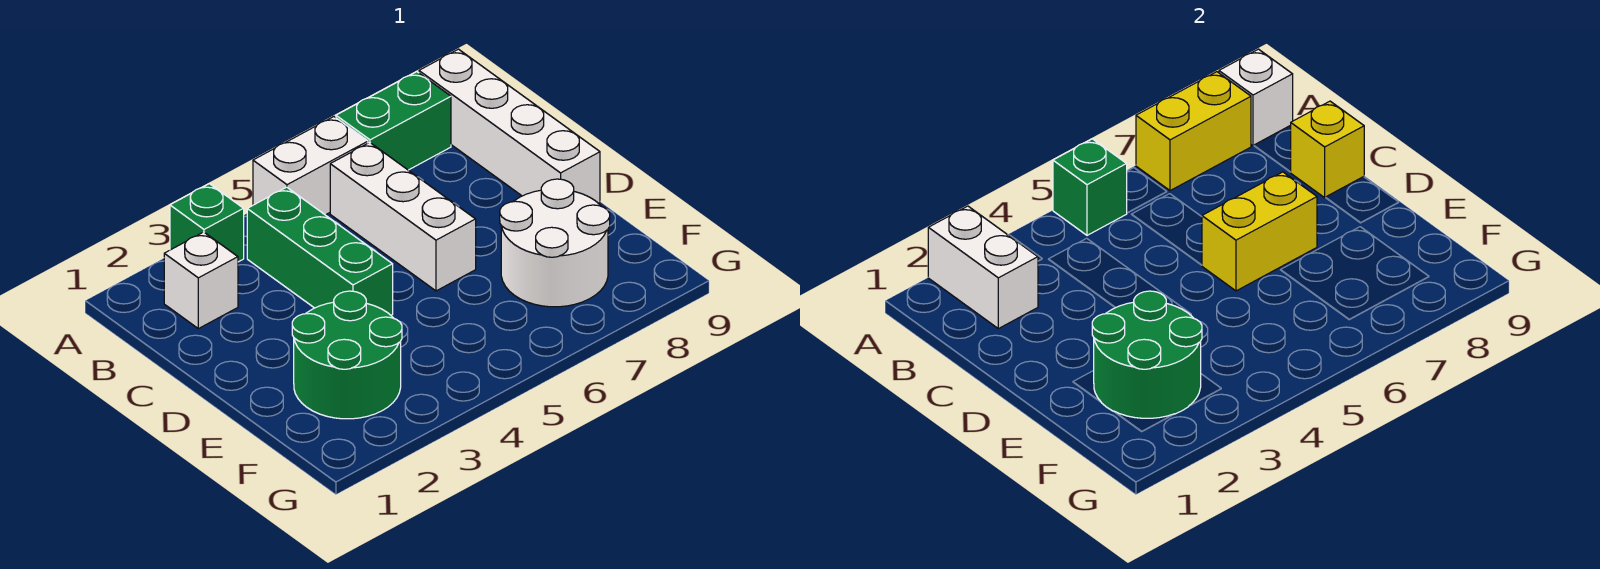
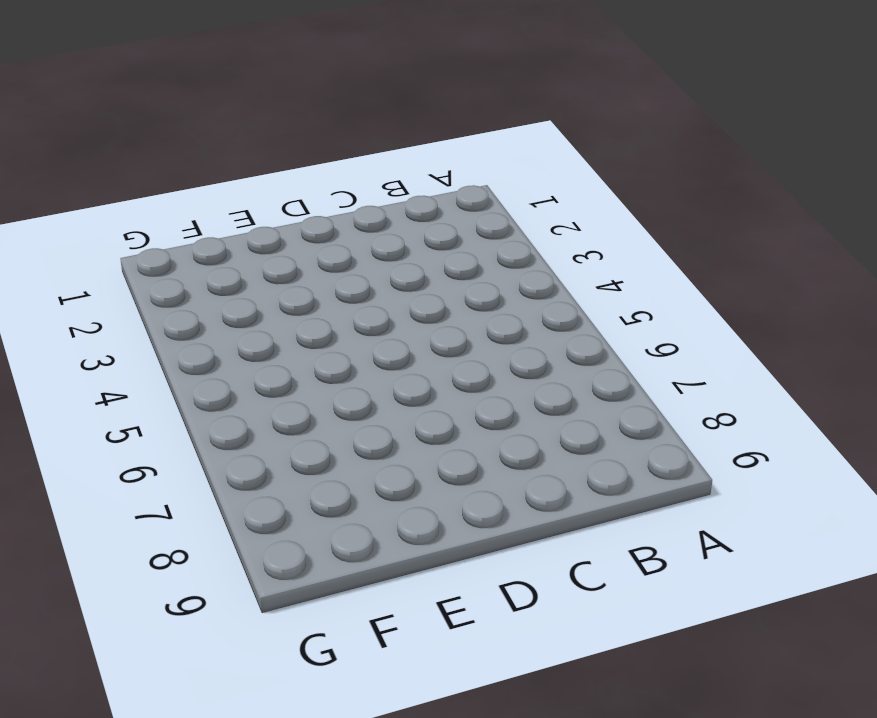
none -> green brick A3 level 1
none -> white brick A5:A6 level 1
none -> green brick A7:A8 level 1

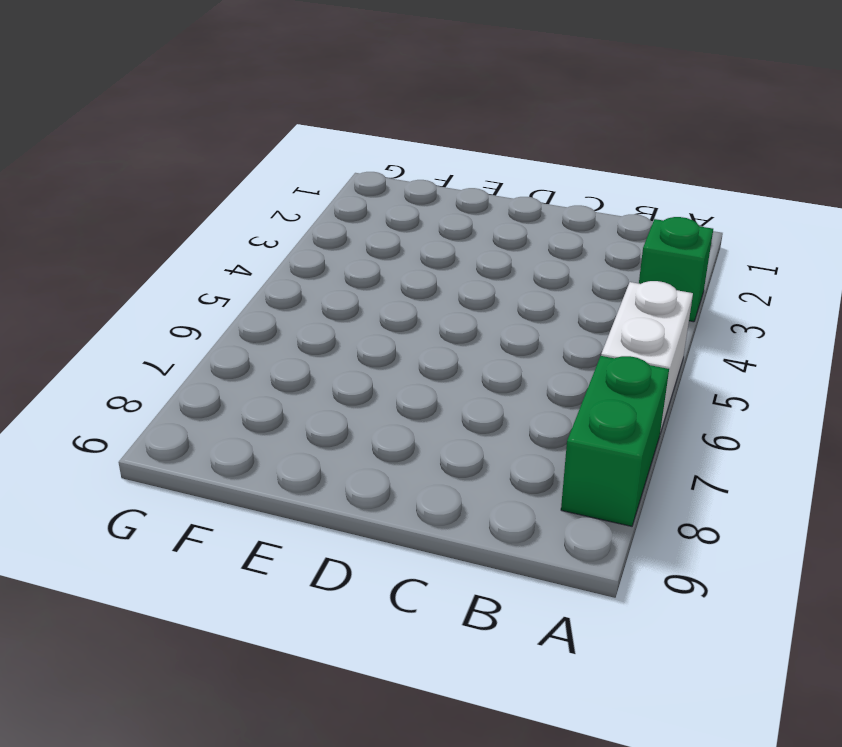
none -> white brick A9:D9 level 1
none -> white brick B2 level 1
none -> green brick B4:D4 level 1

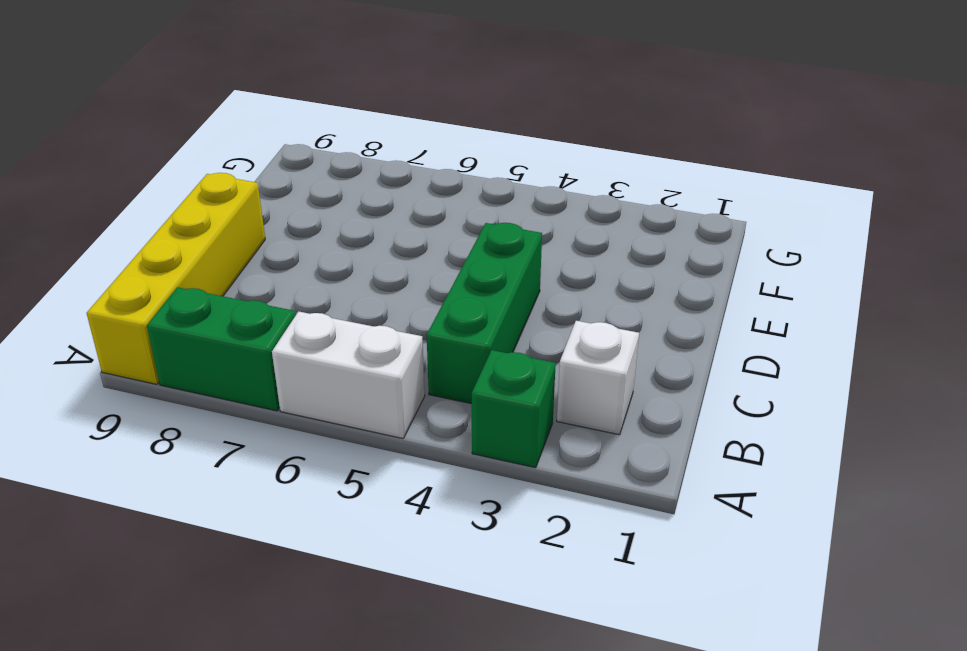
yellow brick A9:D9 level 1 -> white brick A9:D9 level 1
none -> white brick B6:D6 level 1
none -> green round brick E2:F3 level 1
none -> white round brick E7:F8 level 1

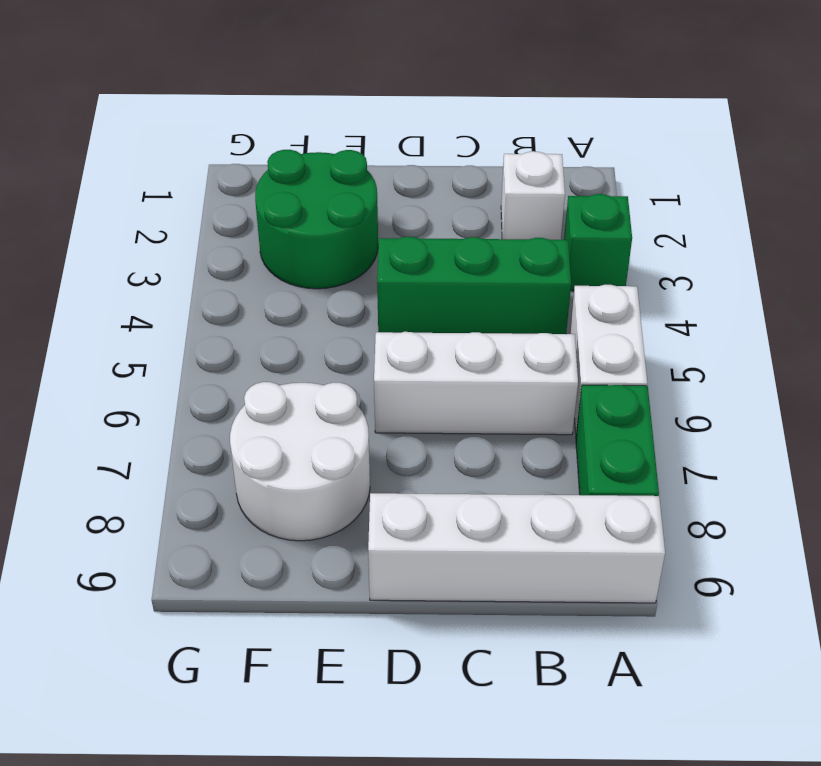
none -> white brick A2:B2 level 2
none -> green brick A5 level 2
none -> yellow brick A7:A8 level 2

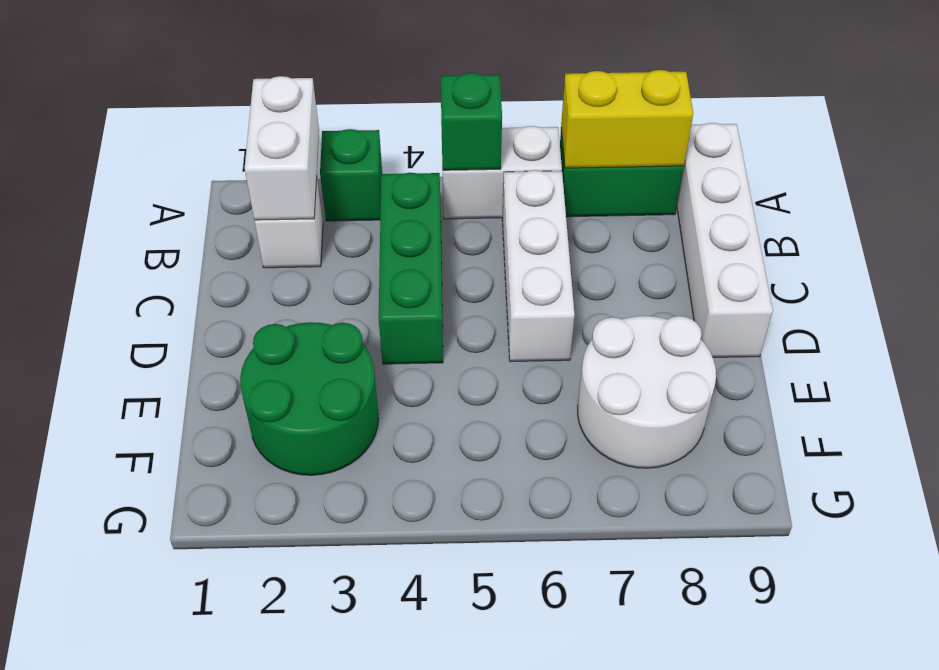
none -> white brick A9 level 2
none -> yellow brick C9 level 2
none -> yellow brick D6:D7 level 2

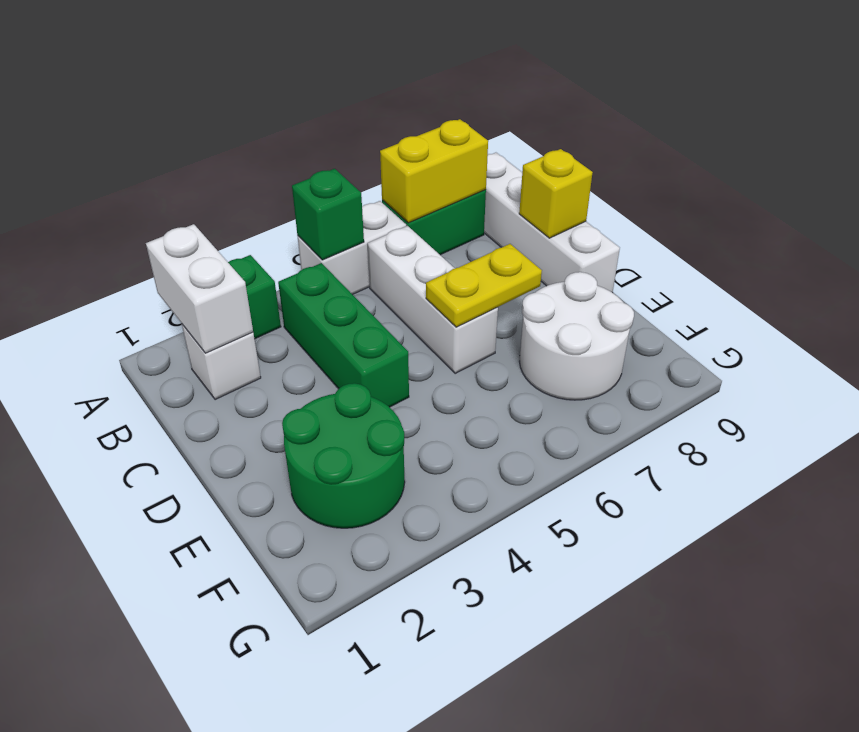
yellow plate D6:D7 level 2 -> yellow brick D6:D7 level 2
none -> white brick A9 level 2
none -> green round brick E2:F3 level 2

